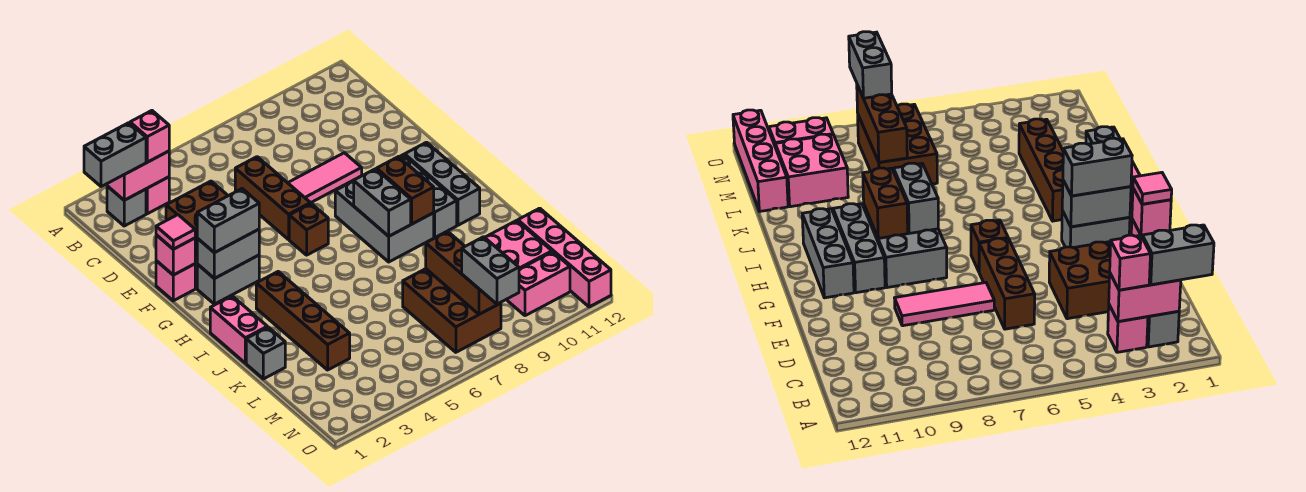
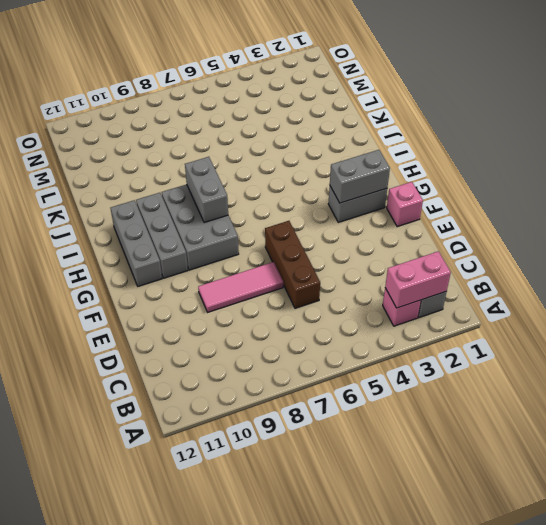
none -> brown brick D3:E4 level 1
none -> brown brick G6 level 1
none -> pink brick I1:J1 level 1

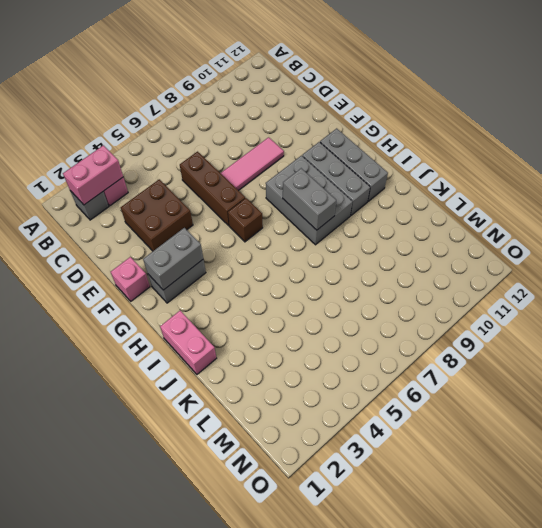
none -> brown brick I3:L3 level 1
none -> grey brick K1 level 1
none -> brown brick L7:N8 level 1

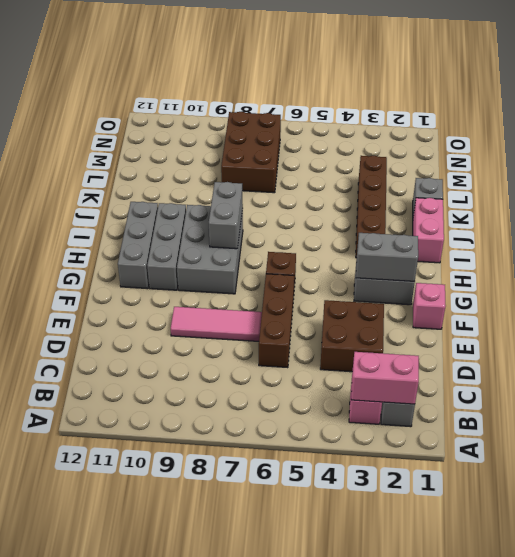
none -> pink brick L10:M11 level 1
none -> pink brick L12:O12 level 1
none -> pink brick N10:N11 level 1

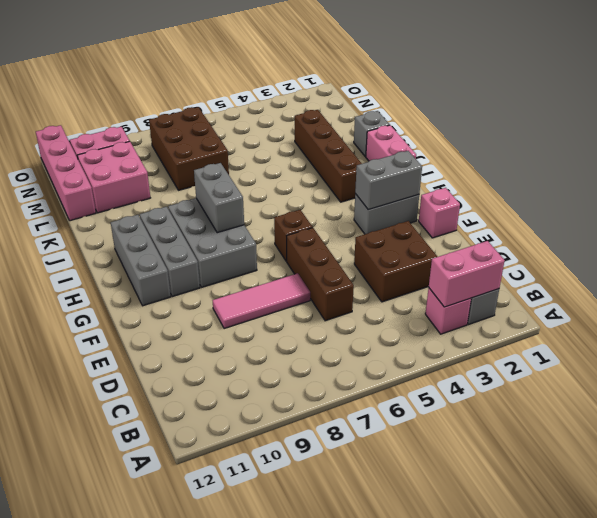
none -> pink brick F1 level 2
none -> brown brick H9:I9 level 2
none -> brown brick L8:N8 level 2

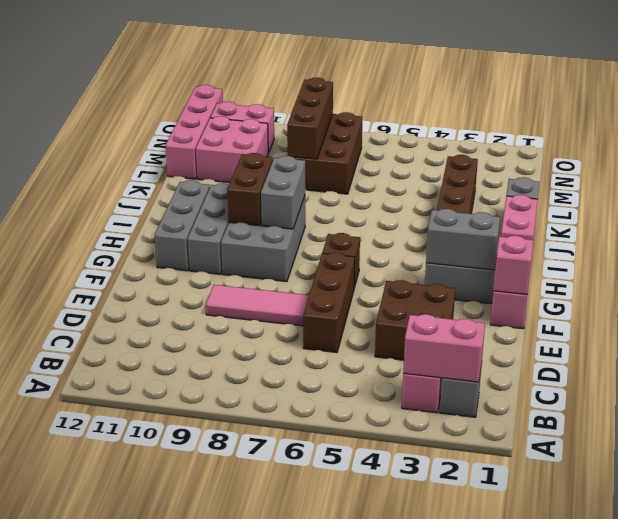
none -> grey brick B1:B2 level 3
none -> pink brick B3 level 3
none -> pink tile F1 level 3

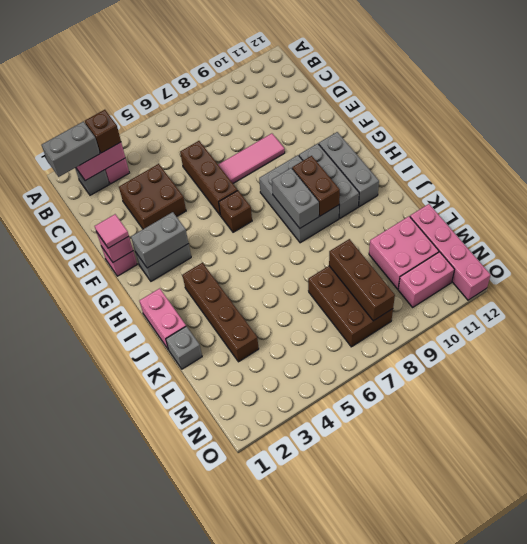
brown brick B3 level 3 -> pink brick B3 level 3
none -> grey brick G2:G3 level 3
none -> grey brick N8:O8 level 3

